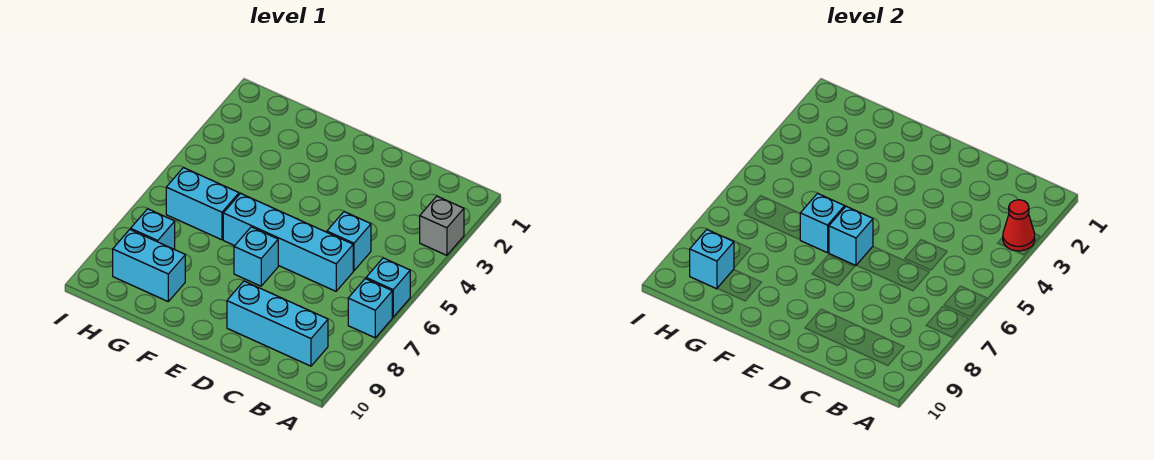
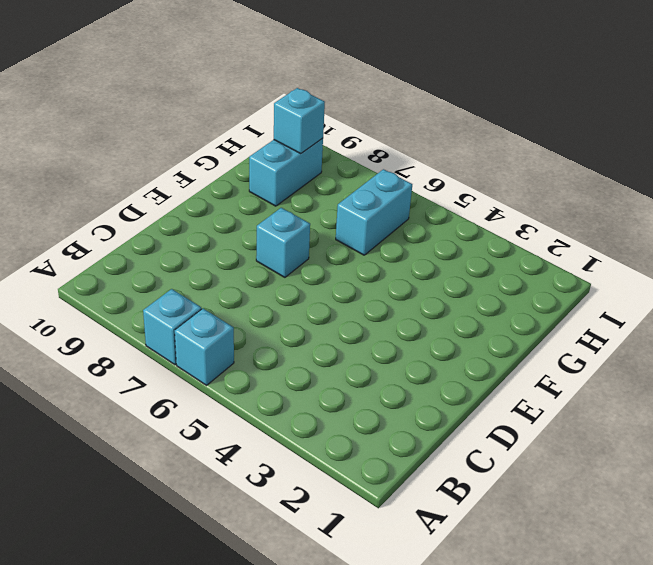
none -> grey brick A3 level 1
none -> cyan brick B9:D9 level 1
none -> cyan brick C5 level 1

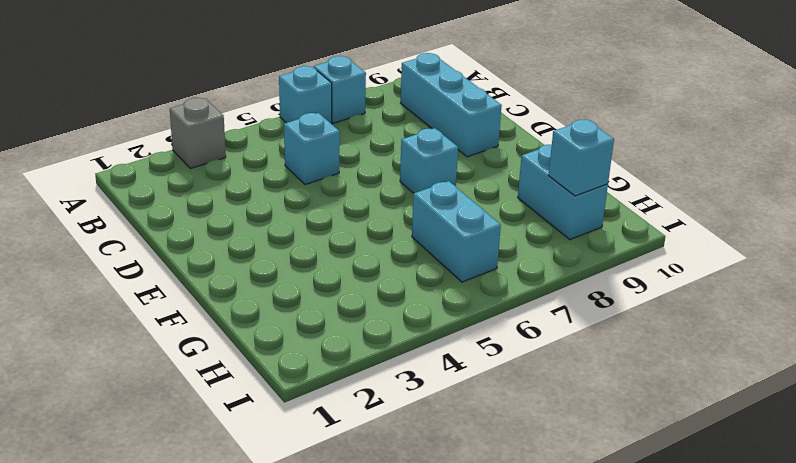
none -> cyan brick C6:F6 level 1
none -> cyan brick H8 level 1
none -> red cone A3 level 2

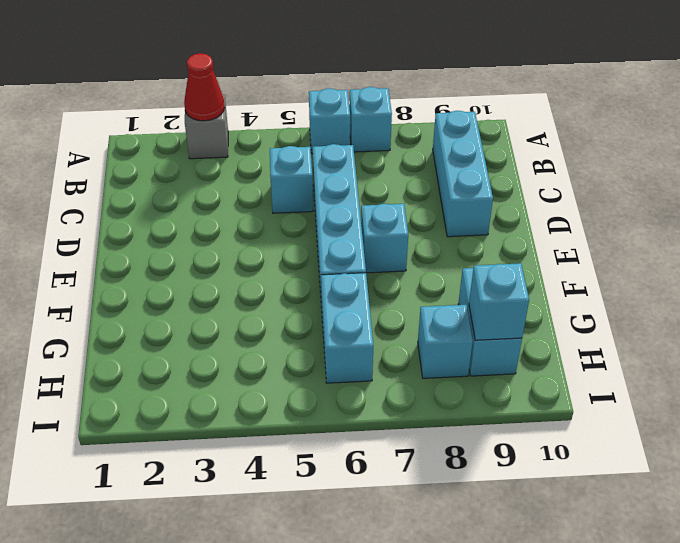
none -> cyan brick E6 level 2
none -> cyan brick F6 level 2

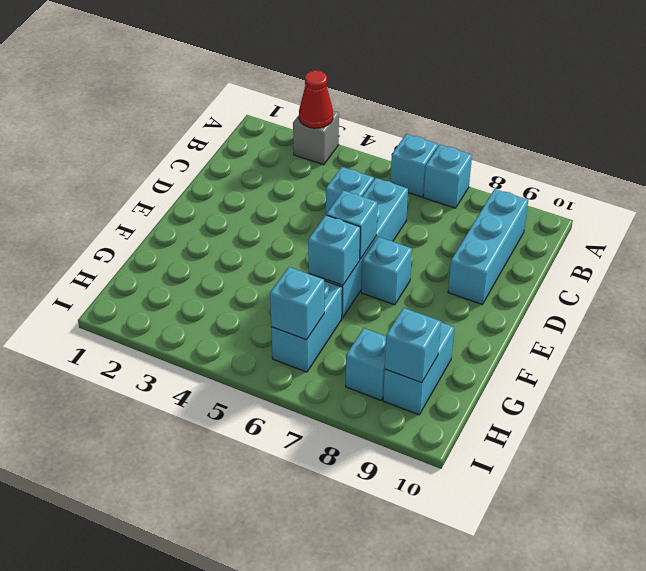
cyan brick H6 level 2 -> none

